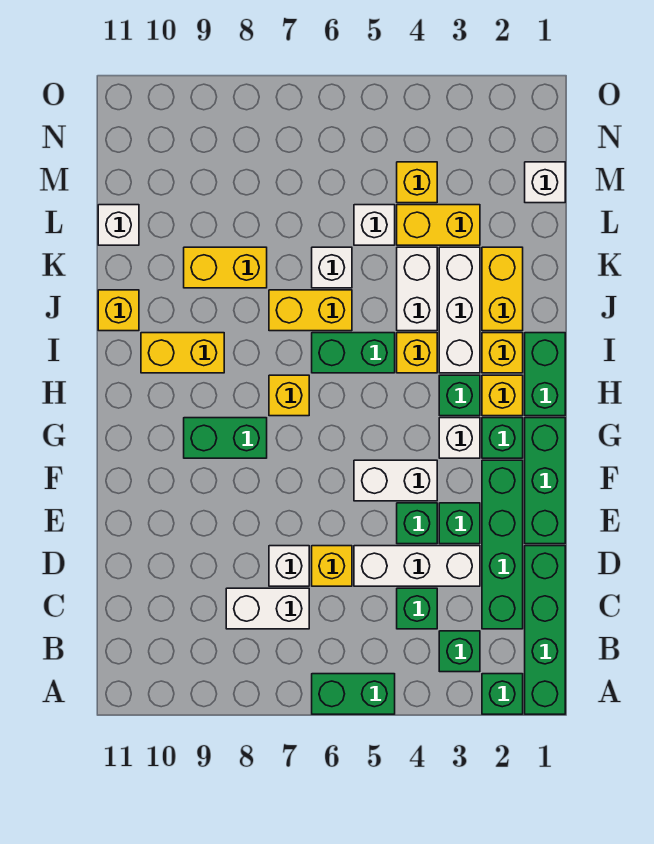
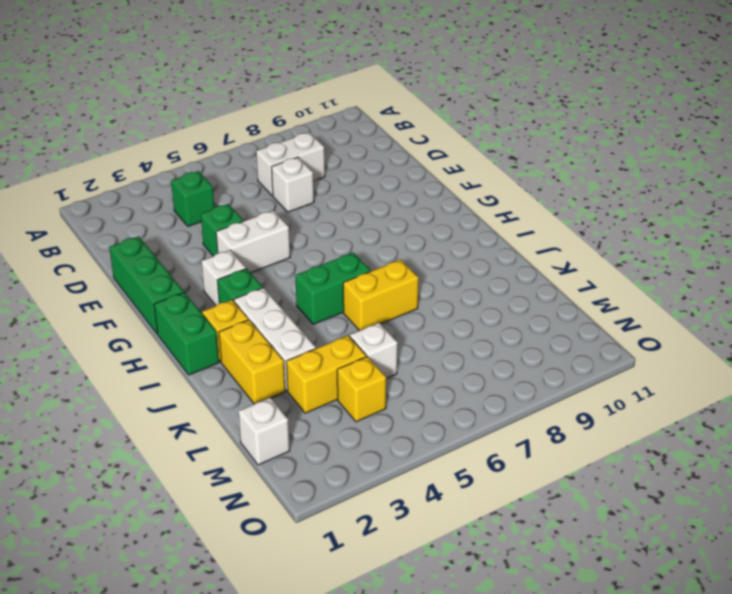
none -> green brick A1:D1 level 1
none -> green brick A2 level 1
none -> green brick A5:A6 level 1
none -> green brick B3 level 1

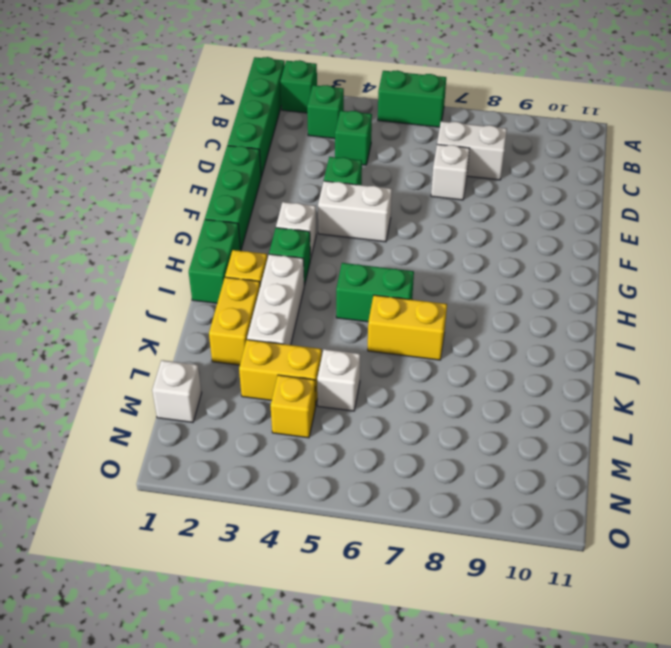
none -> green brick C2:F2 level 1
none -> white brick D3:D5 level 1
none -> yellow brick D6 level 1
none -> green brick E3 level 1

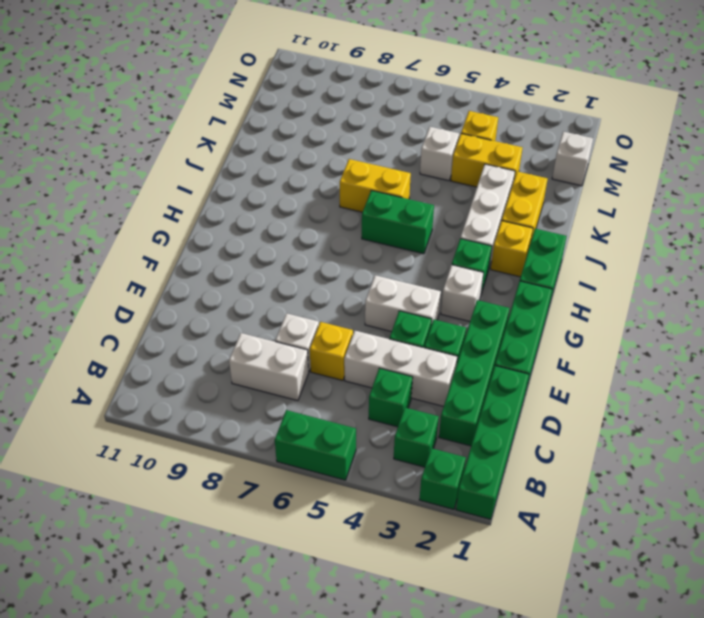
none -> green brick G2 level 1
none -> green brick G8:G9 level 1
none -> yellow brick H2 level 1
none -> yellow brick H7 level 1

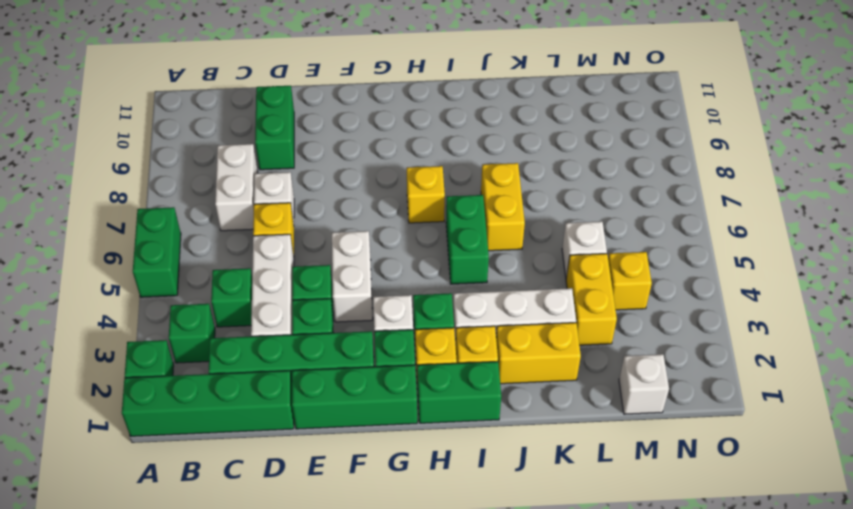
green brick D9:D10 level 1 -> green brick G8:G9 level 1
none -> yellow brick I4 level 1
none -> yellow brick I9:I10 level 1
none -> white brick J4:K4 level 1
none -> yellow brick J11 level 1

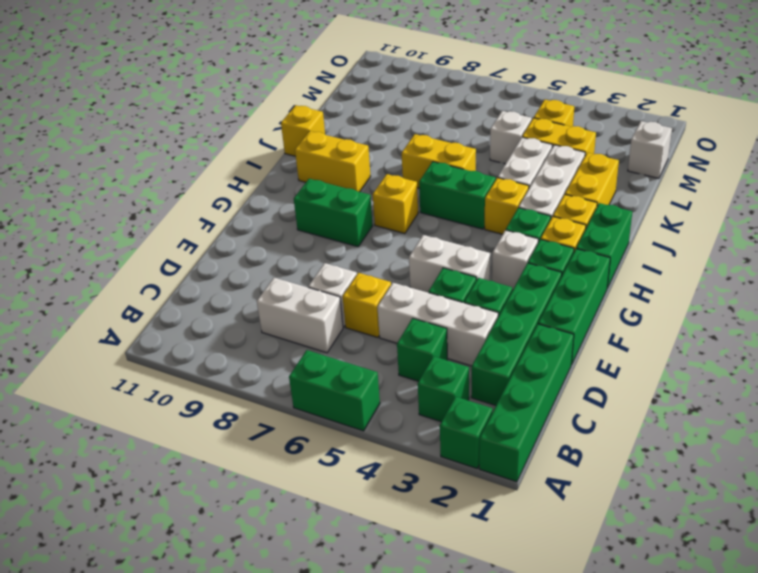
none -> white brick K6 level 1
none -> yellow brick K8:K9 level 1
none -> white brick L11 level 1

